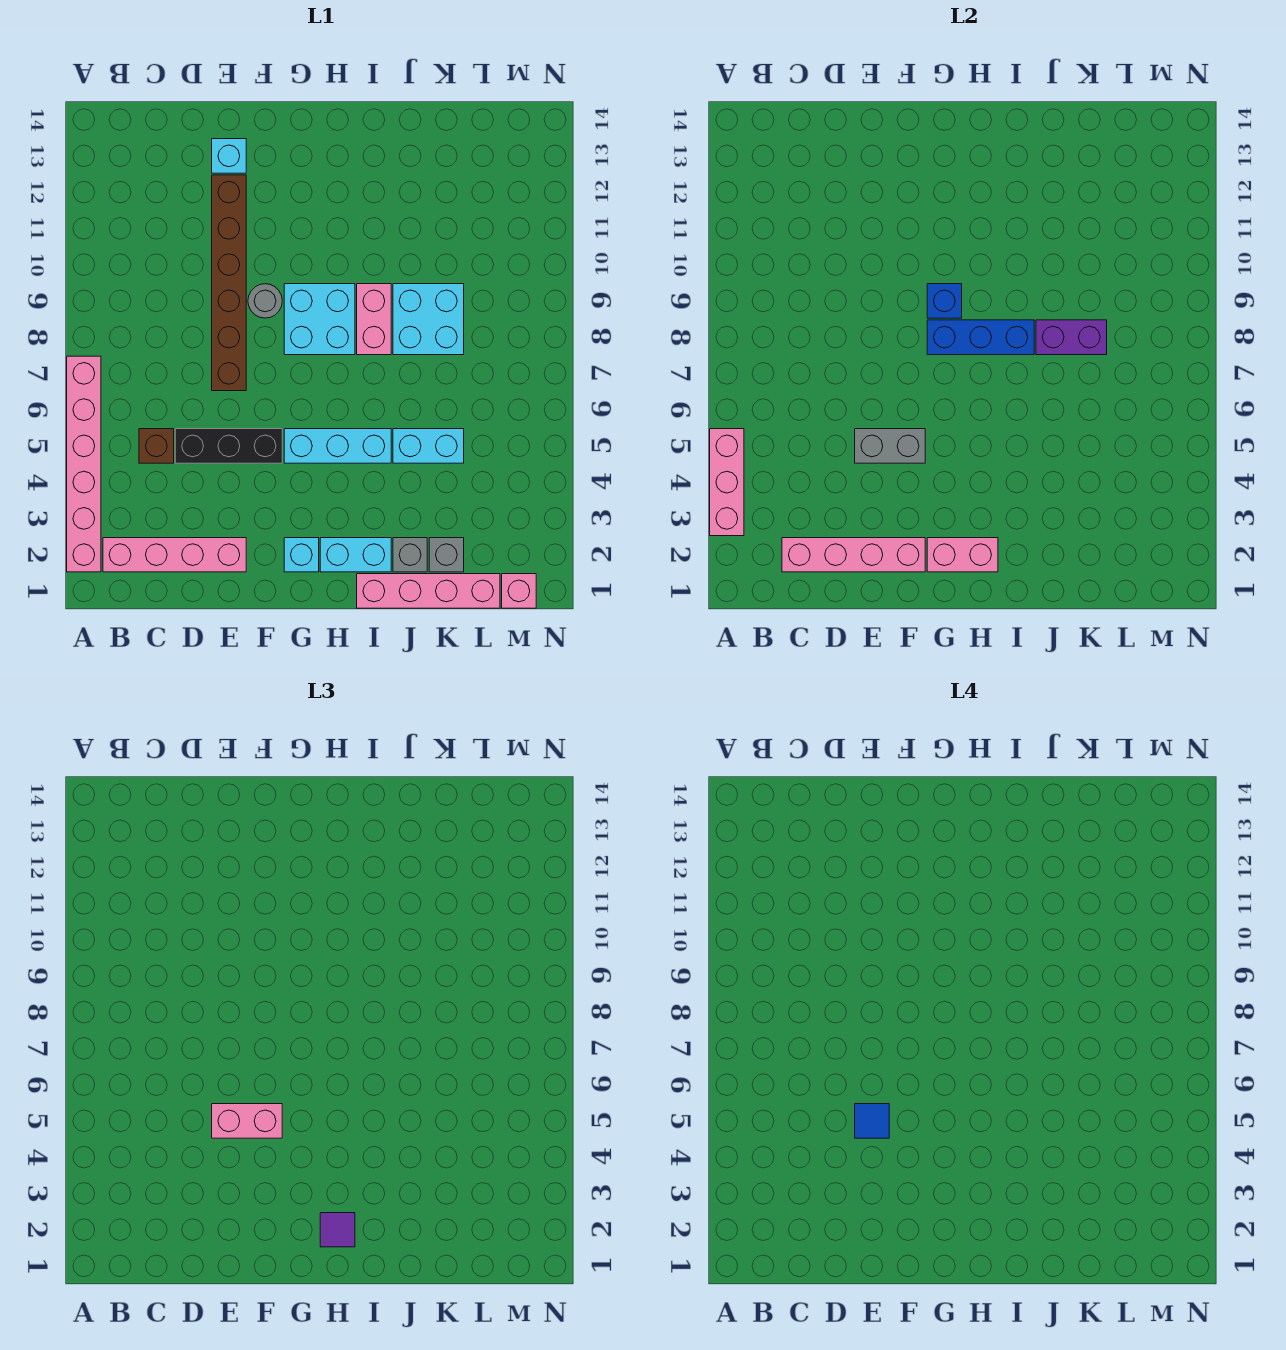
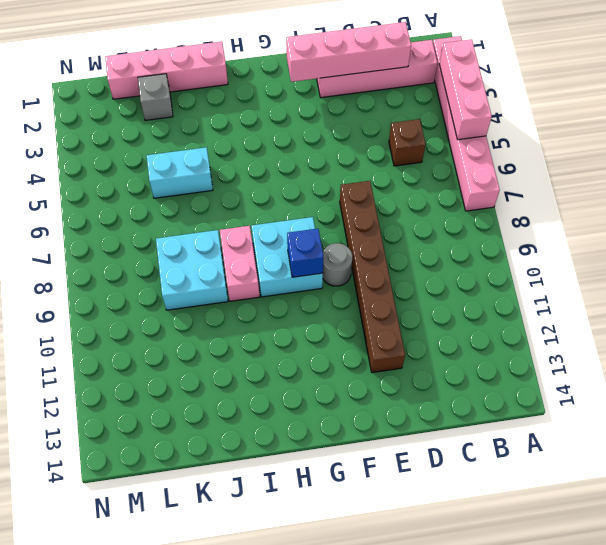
none -> black brick D5:F5 level 1
none -> cyan brick E13 level 1
none -> cyan brick G2 level 1

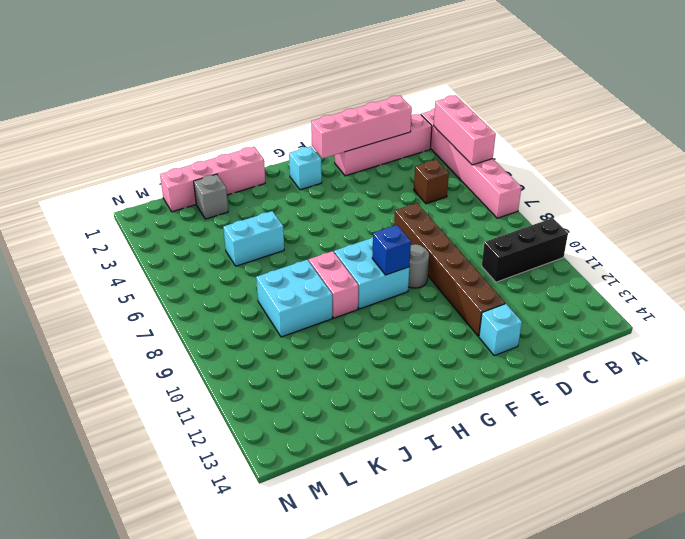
black brick A10:C10 level 1 -> black brick D5:F5 level 1
none -> cyan brick G5:I5 level 1
none -> cyan brick H2:I2 level 1
none -> grey brick J2 level 1

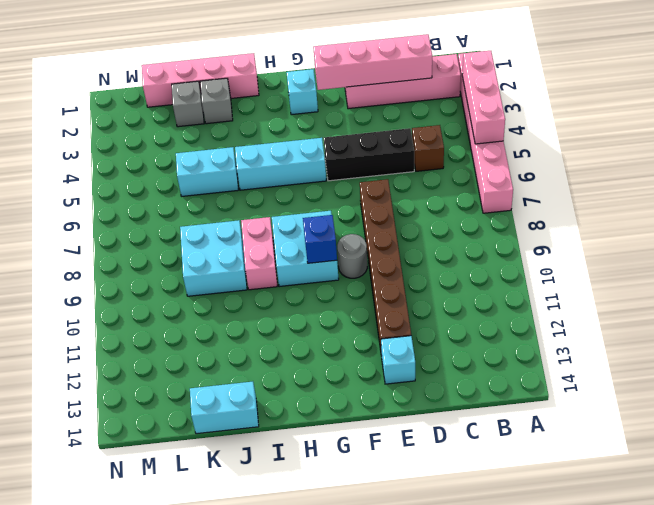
cyan brick J14:K14 level 1 -> cyan brick H2:I2 level 1
none -> pink brick M1 level 1
none -> grey brick E5:F5 level 2
none -> pink brick G2:H2 level 2

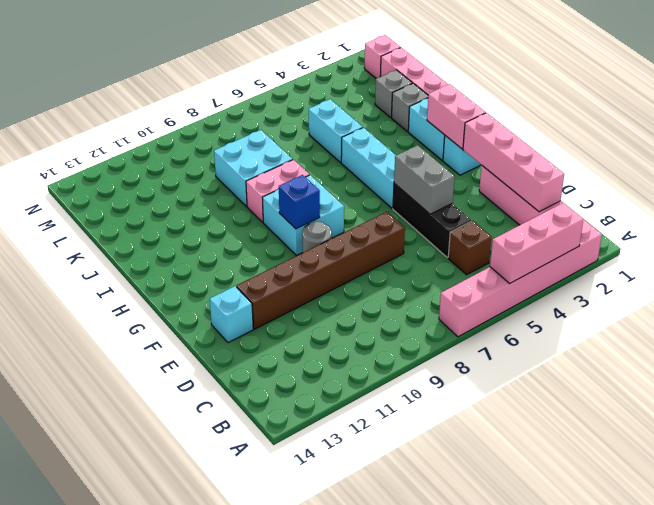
none -> blue brick G8:I8 level 2
none -> purple brick J8:K8 level 2
none -> pink brick E5:F5 level 3

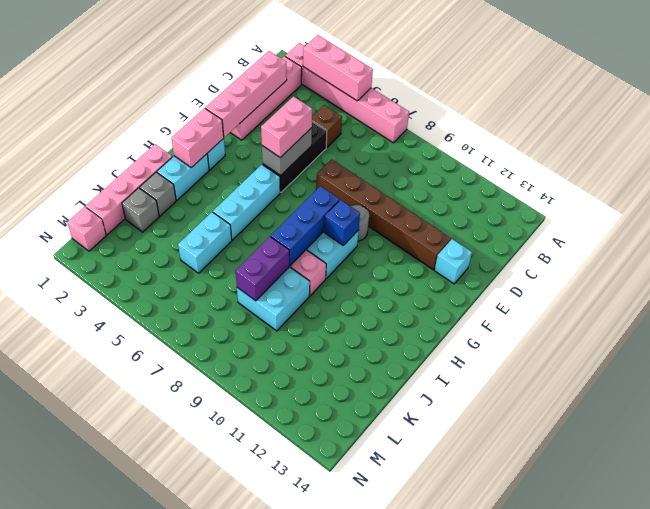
none -> purple tile H2 level 3
none -> blue tile E5 level 4

